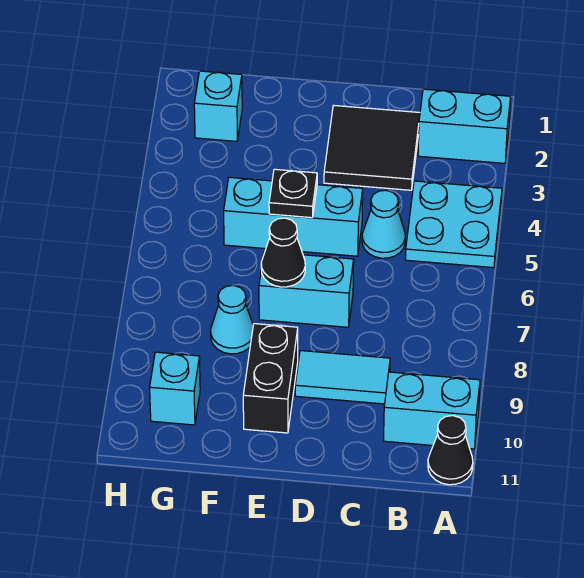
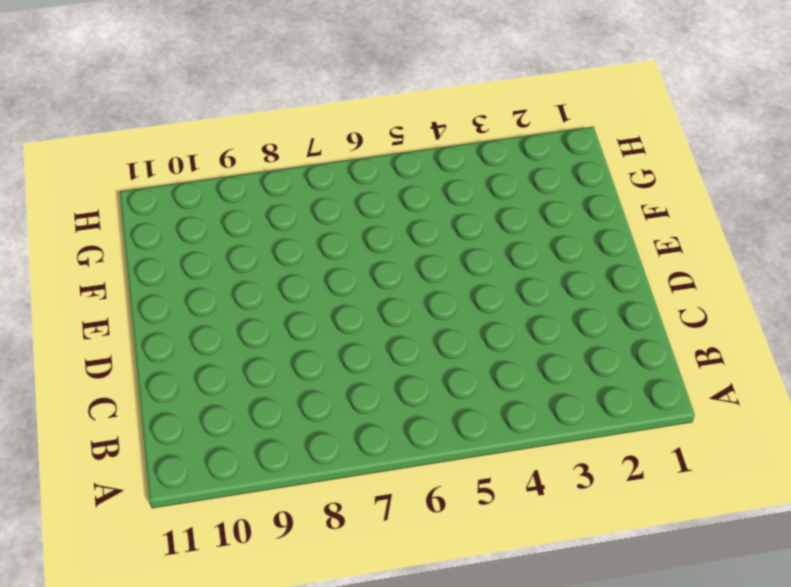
none -> cyan brick A2:B2 level 1
none -> cyan plate A4:B5 level 1
none -> cyan brick A10:B10 level 1

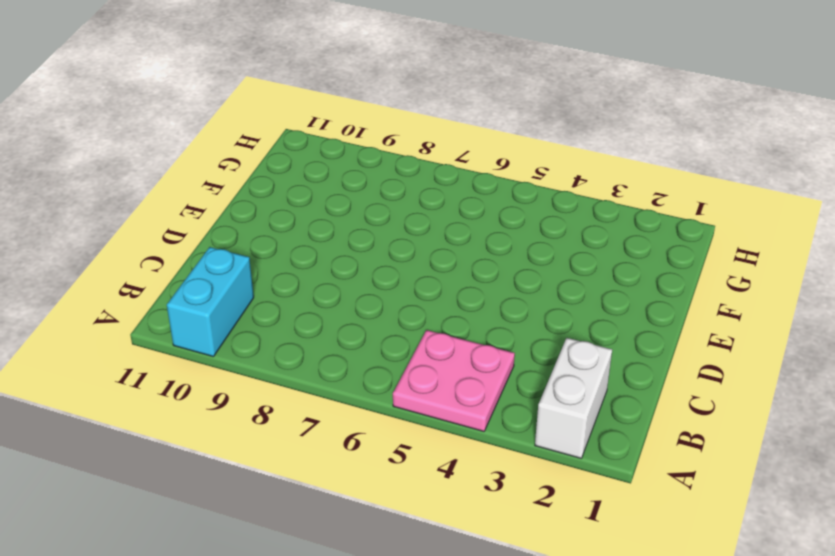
white brick A2:B2 level 1 -> cyan brick A2:B2 level 1
pink plate A4:B5 level 1 -> cyan plate A4:B5 level 1
none -> black cone A11 level 1
none -> black tile C2:D3 level 1
none -> cyan cone C5 level 1

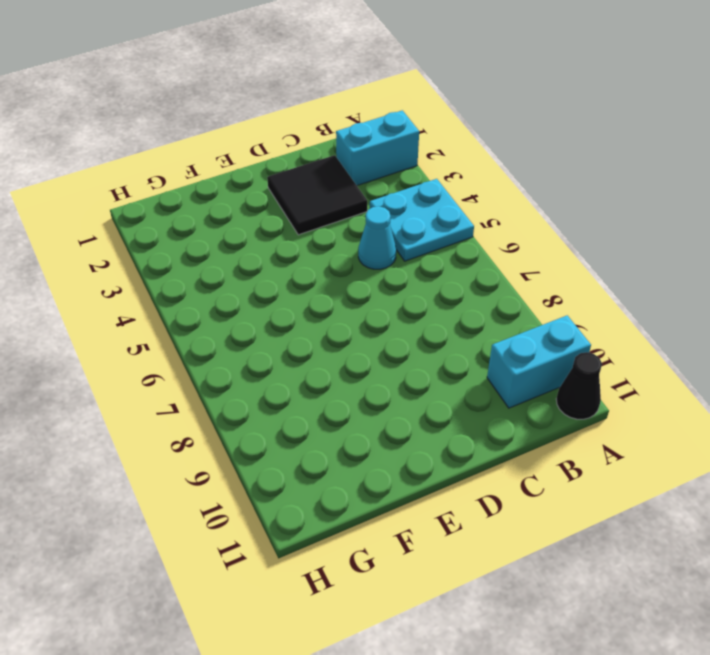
none -> cyan tile C9:D9 level 1
none -> cyan brick D5:F5 level 1
none -> cyan brick D7:E7 level 1

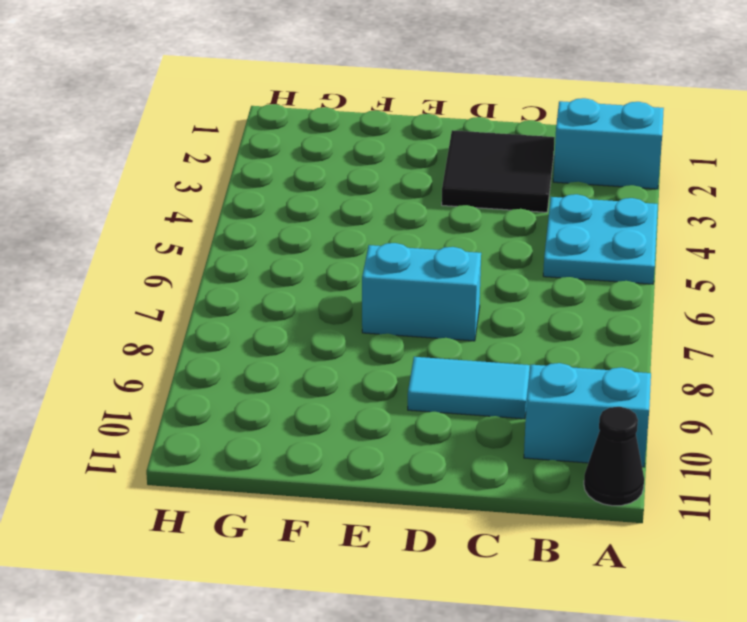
none -> cyan cone C5 level 1
none -> cyan brick D5:F5 level 1
none -> black brick E9:E10 level 1

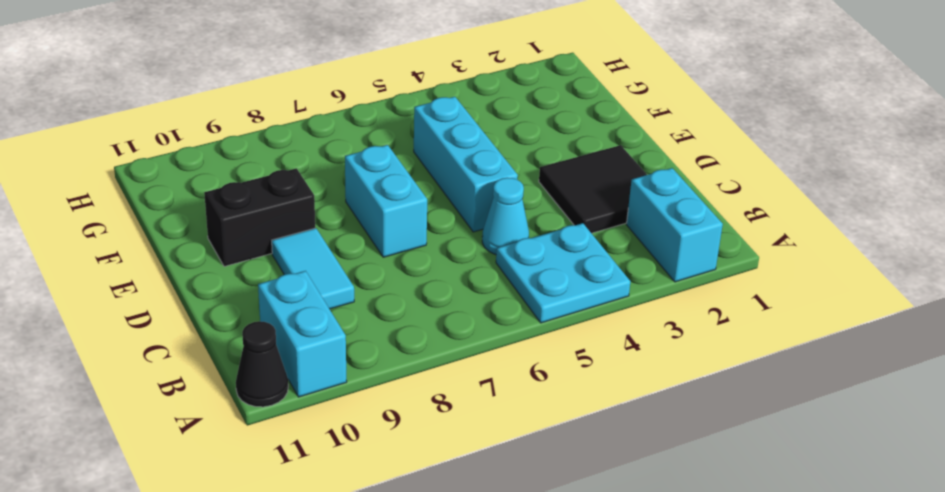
none -> cyan cone F8 level 1
none -> cyan brick G2 level 1
none -> cyan brick G10 level 1

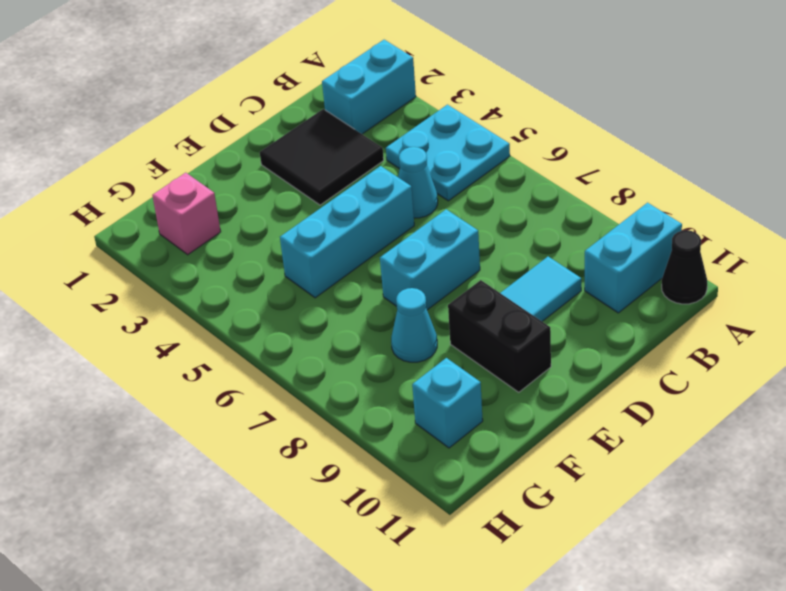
pink brick G2 level 1 -> cyan brick G2 level 1
none -> black plate E5 level 2
none -> black cone E7 level 2

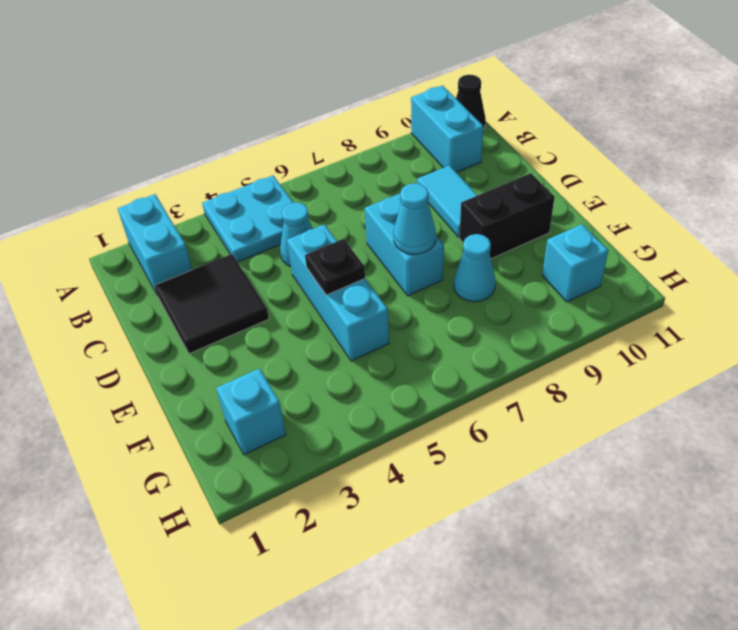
cyan cone E7 level 2 -> black cone E7 level 2

